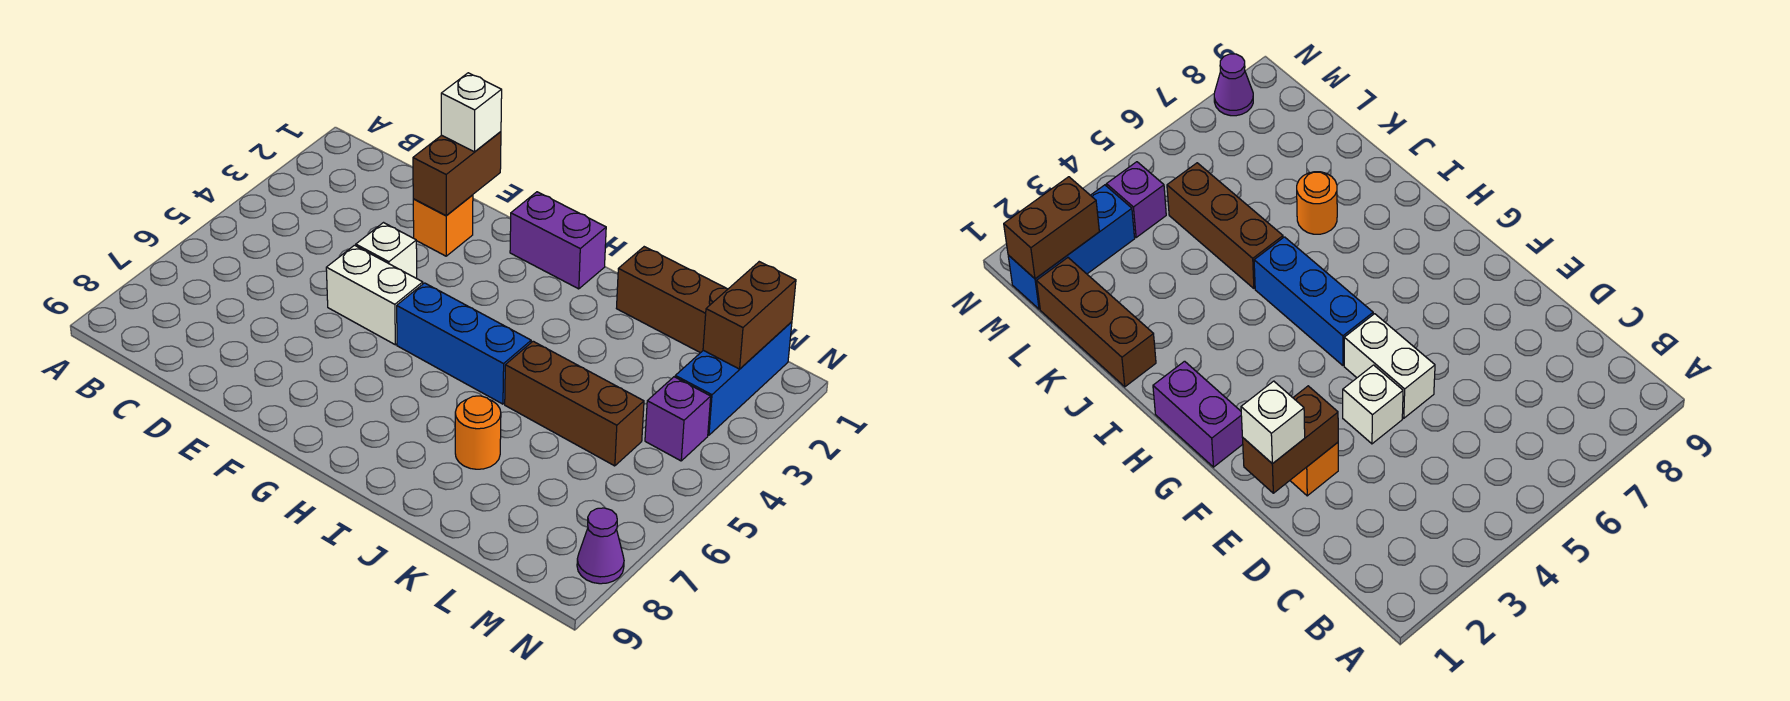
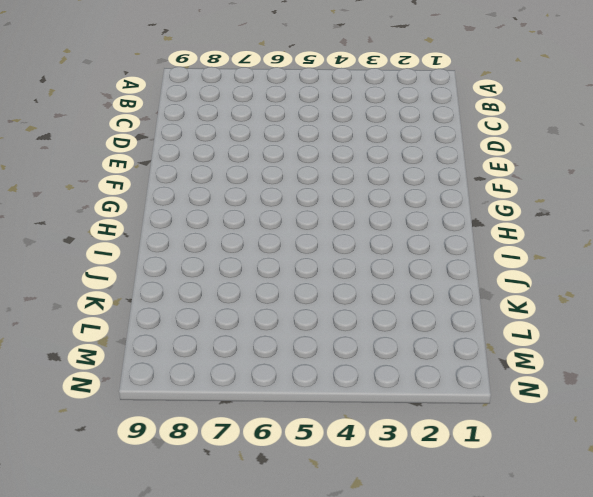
none -> orange brick E2 level 1
none -> white brick E4 level 1
none -> white brick E5:F5 level 1

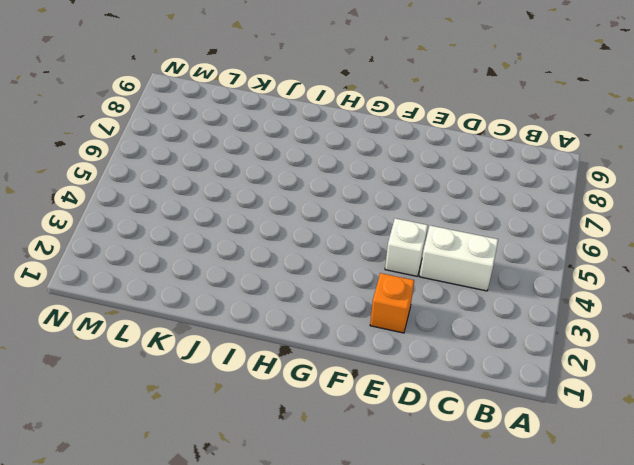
white brick C4:D4 level 1 -> white brick E5:F5 level 1
none -> purple brick G1:H1 level 1
none -> blue brick G5:I5 level 1
none -> brown brick J1:L1 level 1

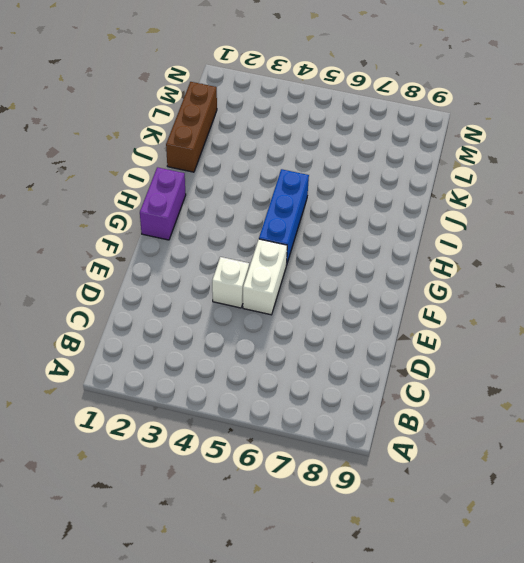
none -> orange brick E2 level 1
none -> brown brick J5:L5 level 1
none -> orange round brick J7 level 1

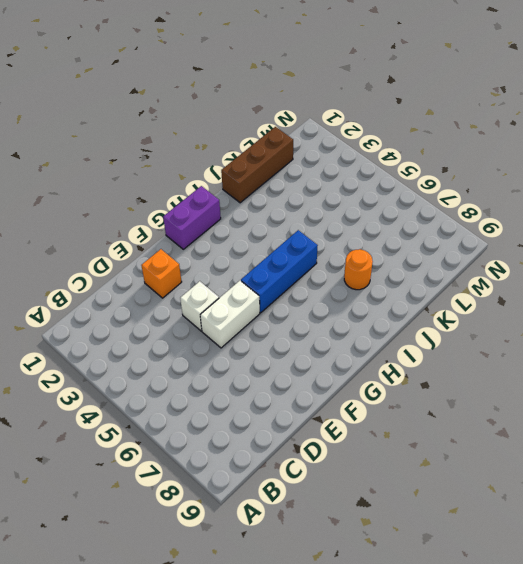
none -> brown brick J5:L5 level 1
none -> blue brick M1:M3 level 1
none -> purple brick M4 level 1

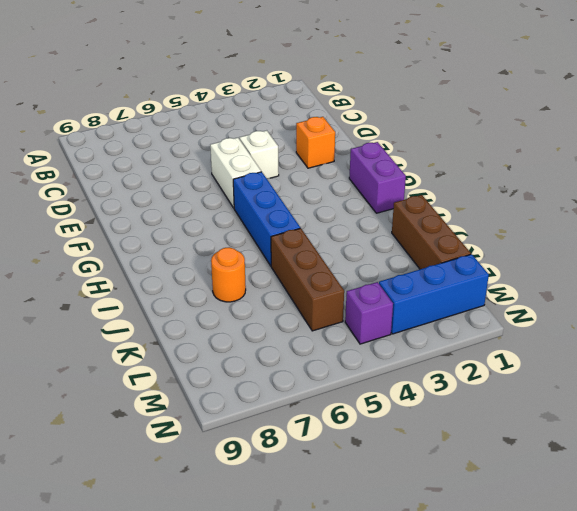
none -> purple cone N8 level 1
none -> brown brick E1:E2 level 2
none -> brown brick M1:M2 level 2

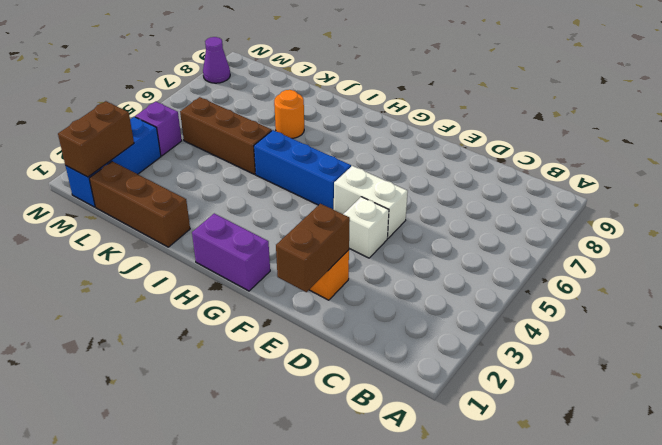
none -> white brick E1 level 3

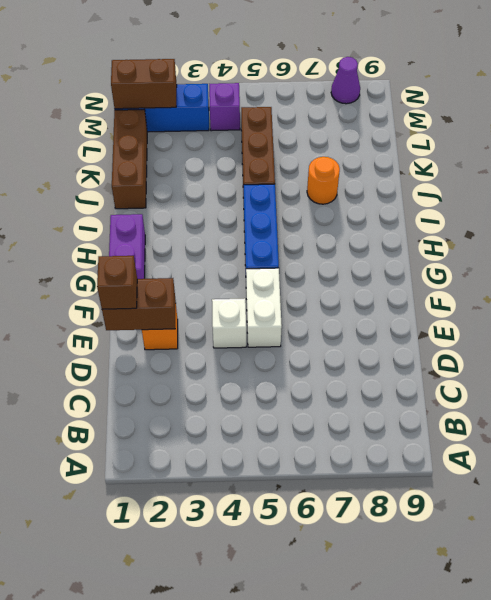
brown brick E1 level 3 -> white brick E1 level 3

